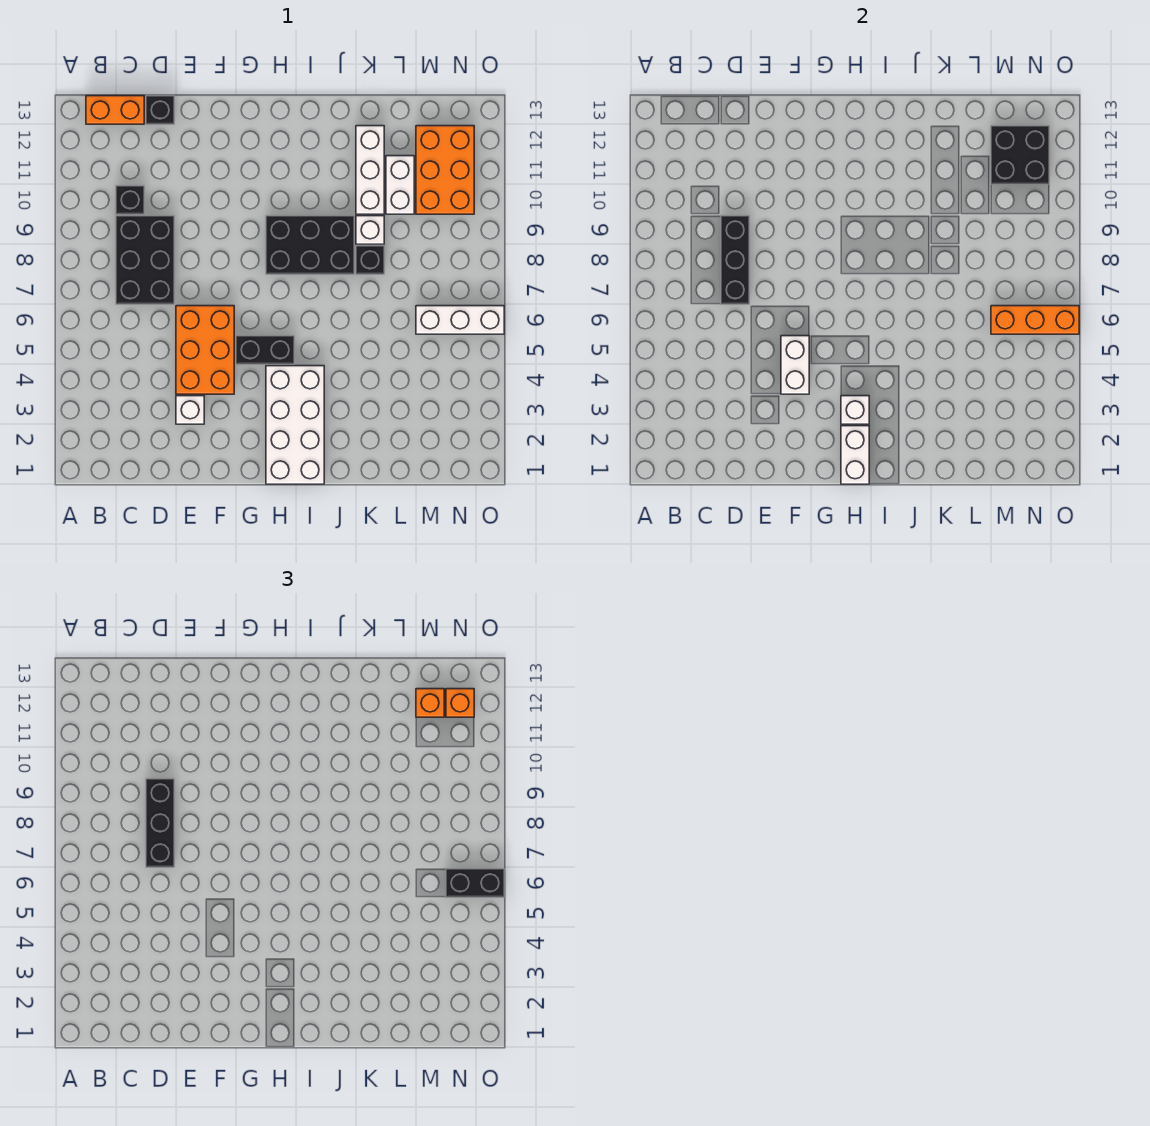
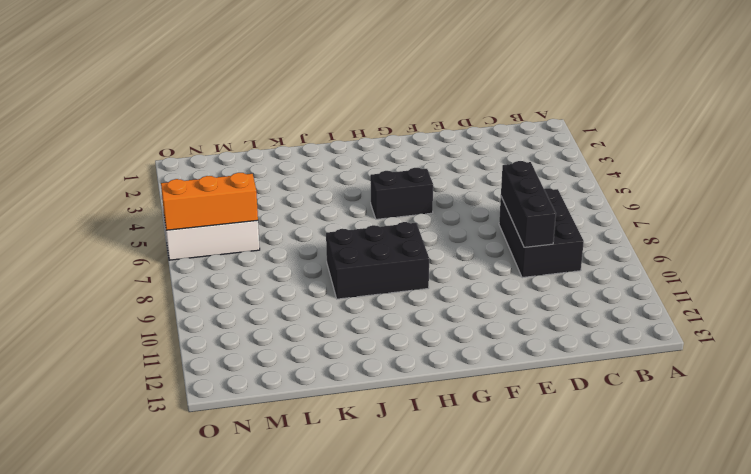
none -> orange brick B13:C13 level 1
none -> black brick C10 level 1
none -> black brick D13 level 1

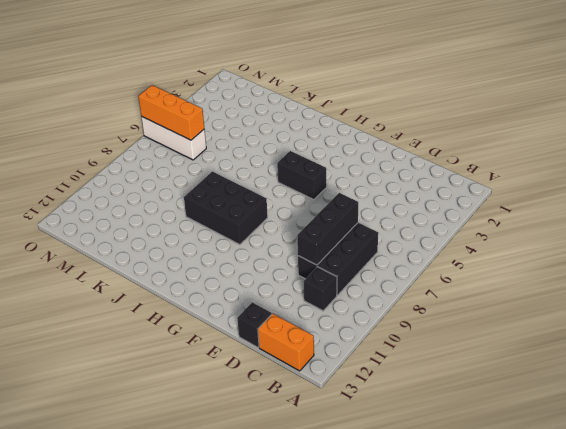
none -> white brick E3 level 1
none -> orange brick E4:F6 level 1
none -> white brick H1:I4 level 1

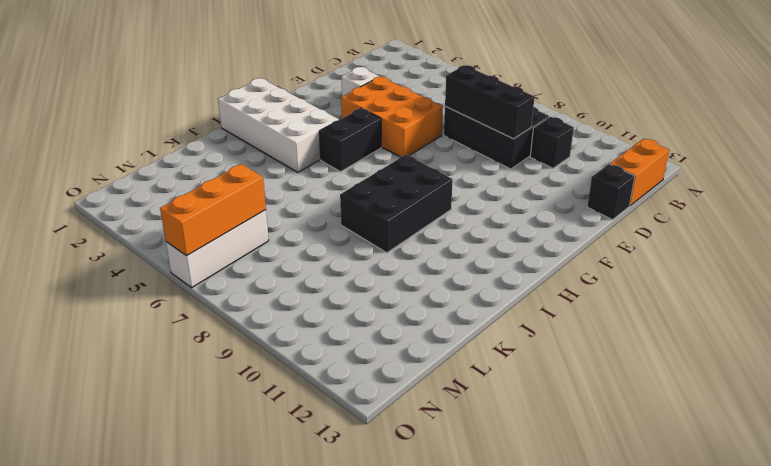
none -> black brick K8 level 1
none -> white brick K9 level 1
none -> white brick K10:K12 level 1

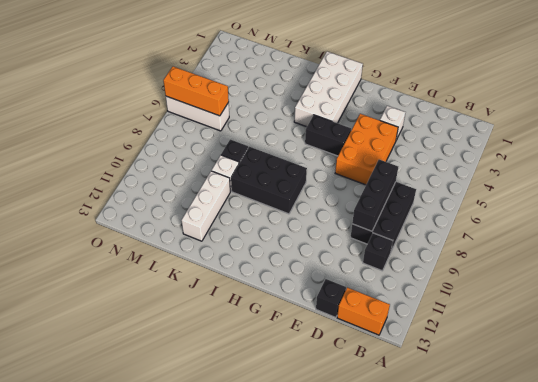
none -> white brick L10:L11 level 1
none -> orange brick M10:N12 level 1
none -> white brick F4:F5 level 2

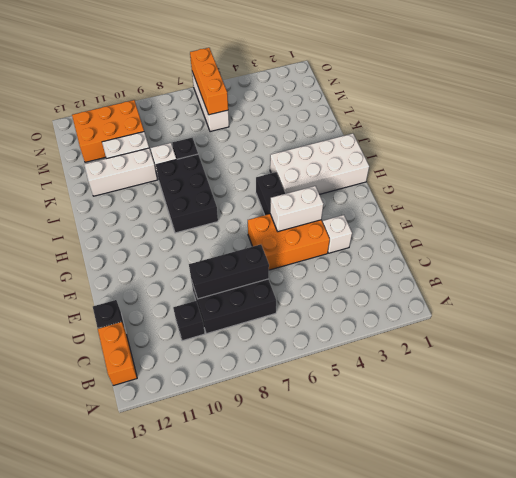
none -> white brick H1:H2 level 2
none -> white brick H3 level 2
none -> black brick M11:N12 level 2

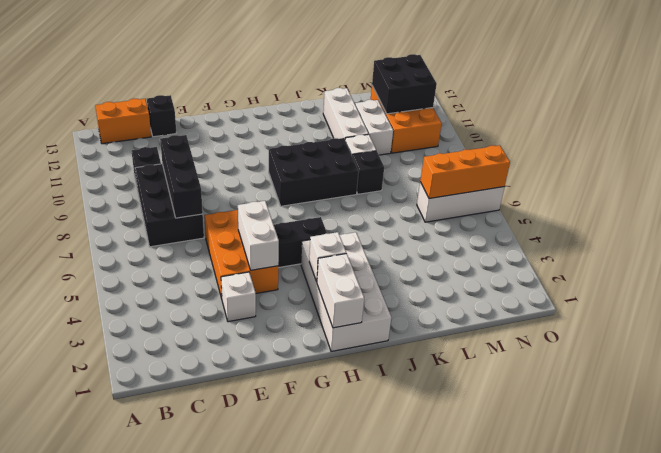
none -> black brick D7:D9 level 3
none -> orange brick M12 level 3
none -> black brick N6:O6 level 3

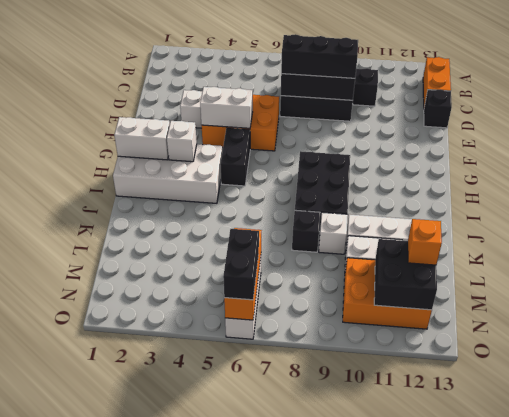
none -> orange brick N12 level 3

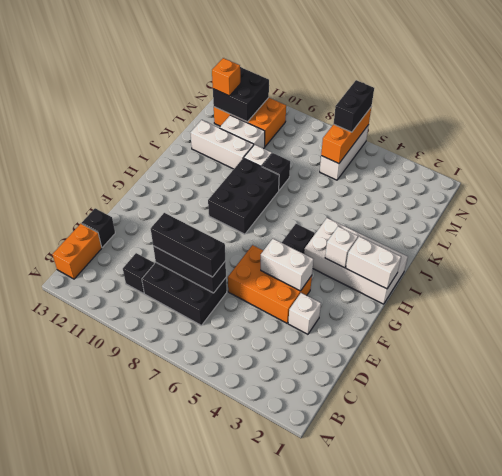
none -> orange brick N12 level 3

